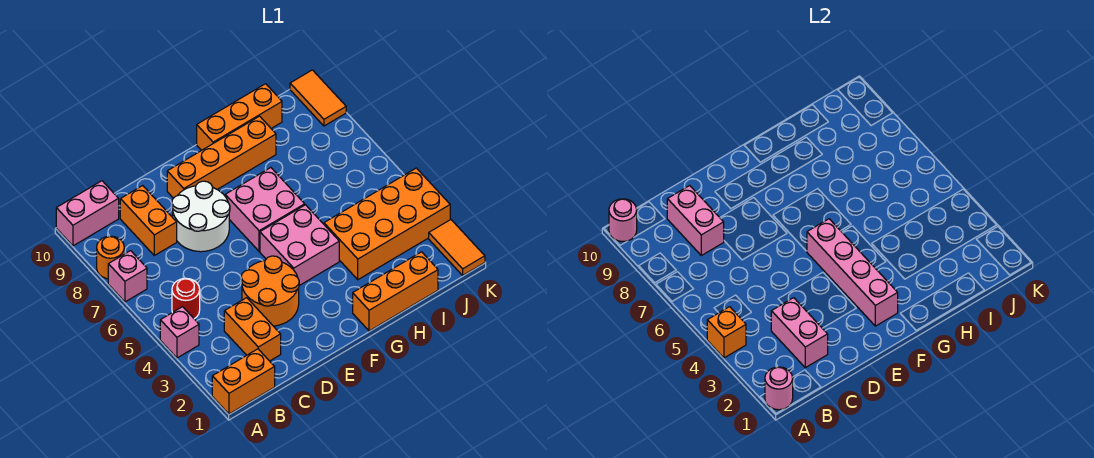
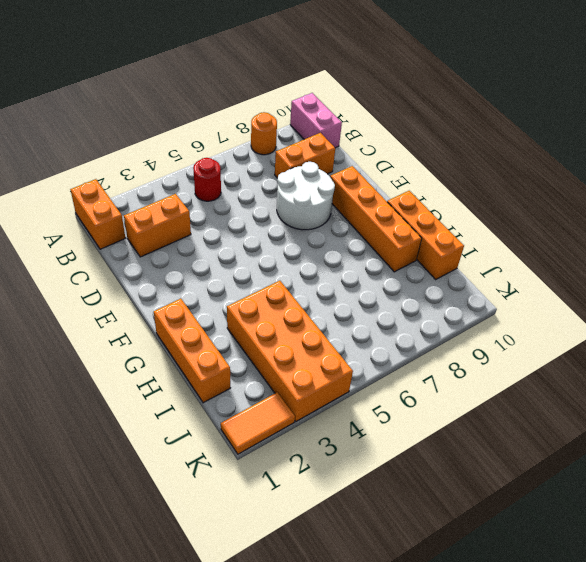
none -> pink brick A4 level 1
none -> pink brick A7 level 1
none -> orange round brick D3:E4 level 1

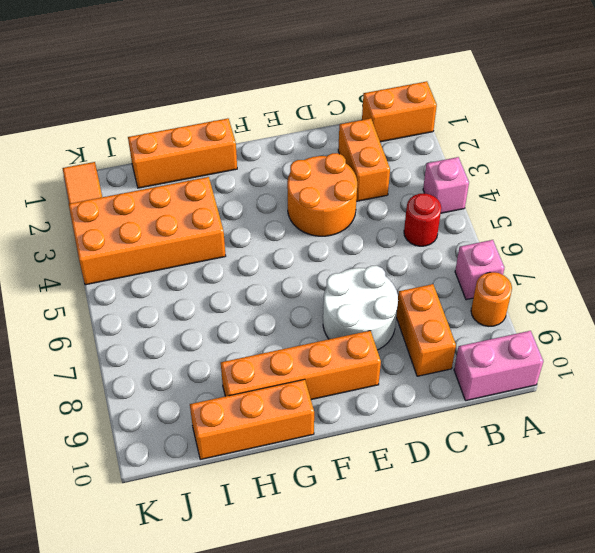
none -> pink brick F4:G5 level 1
none -> pink brick F6:G7 level 1
none -> orange tile K9:K10 level 1

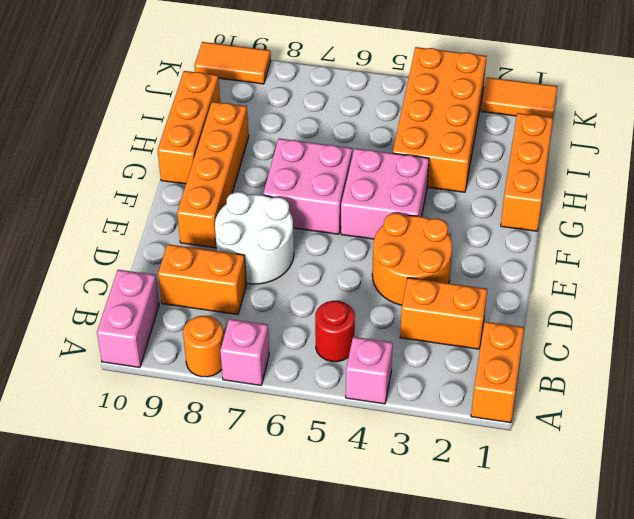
none -> pink round brick A1 level 2
none -> orange brick A4 level 2
none -> pink round brick A10 level 2

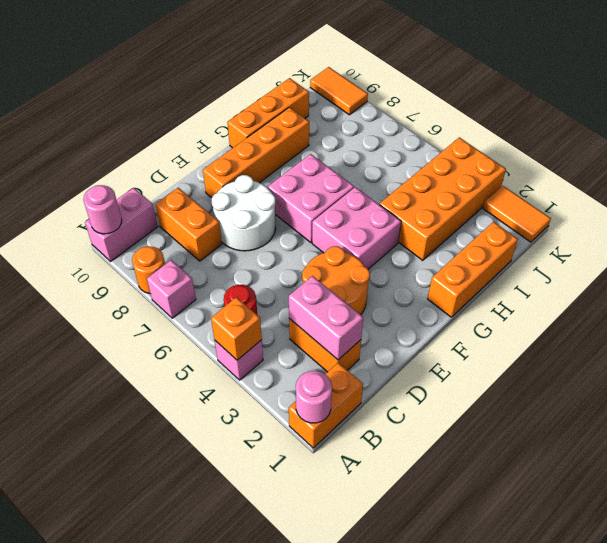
none -> pink brick C8:C9 level 2
none -> pink brick F2:F5 level 2

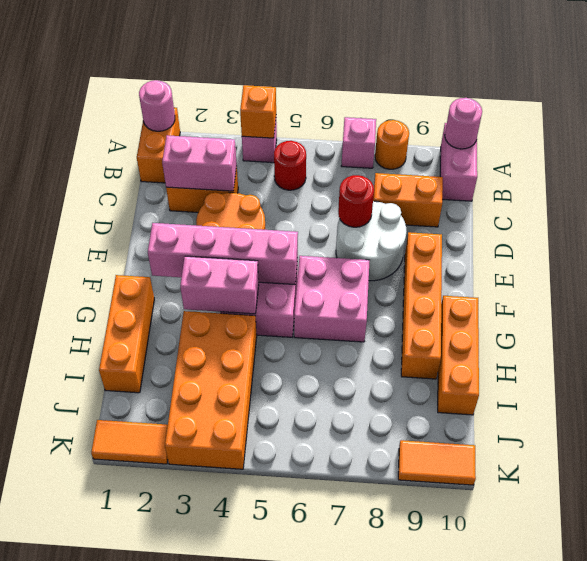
red round brick D7 level 2 -> none
pink brick G3:G4 level 2 -> pink brick C8:C9 level 2

